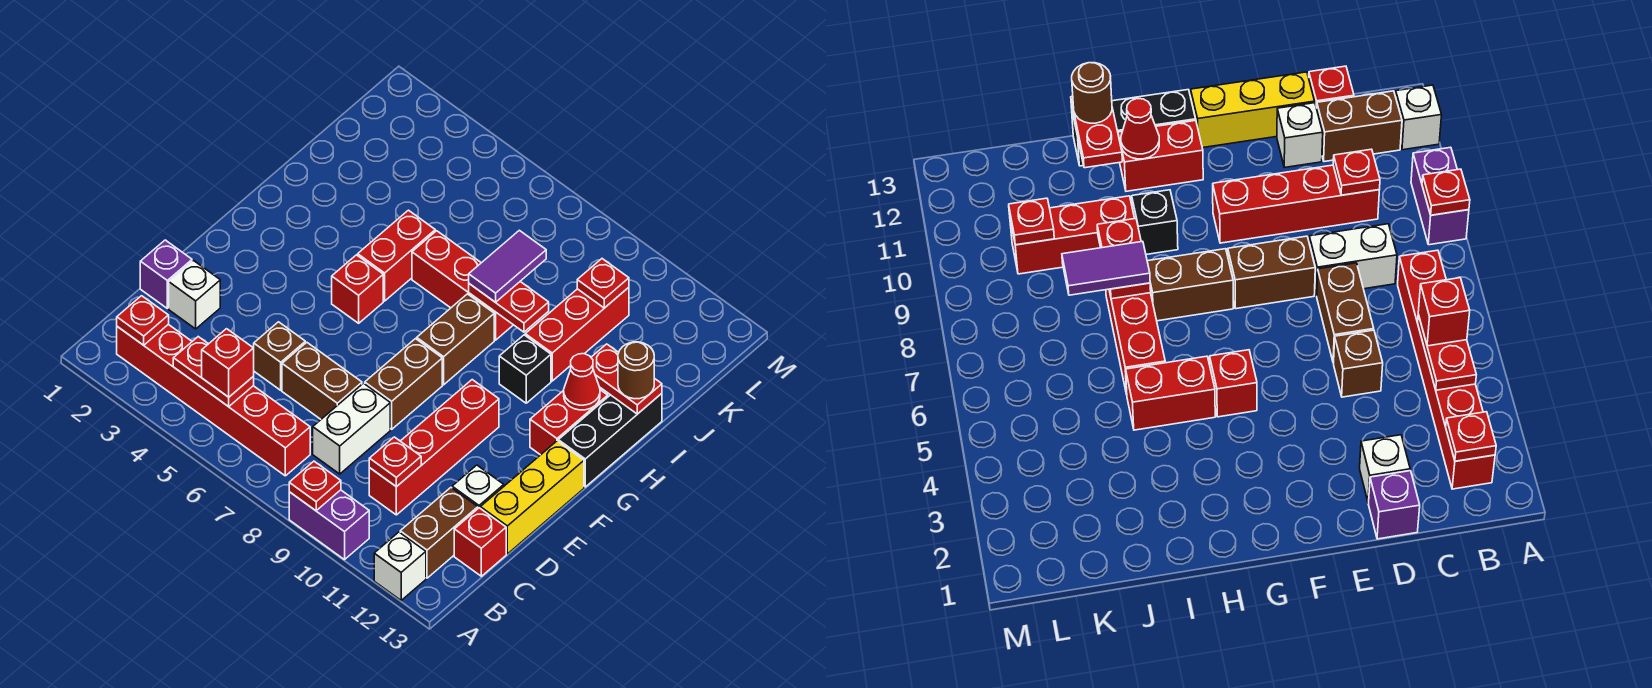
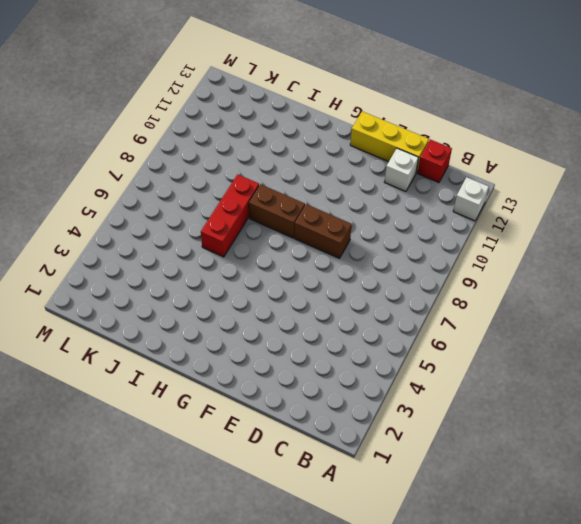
none -> purple brick A9:A10 level 1
none -> red brick B2:B7 level 1
none -> brown brick B12:C12 level 1
none -> white brick C8:D8 level 1

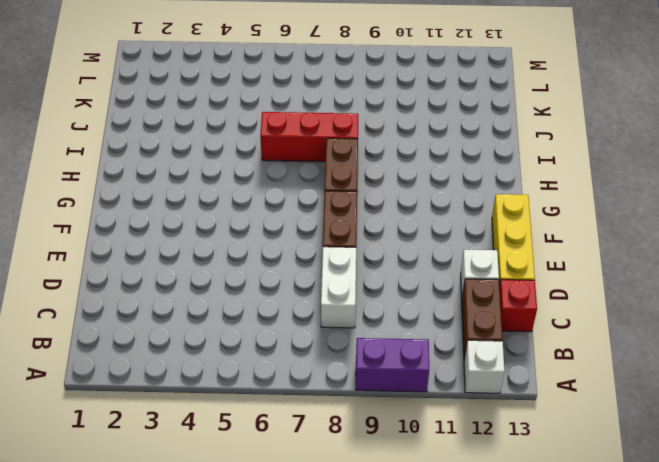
none -> red brick B2:B7 level 1
none -> red brick C10:F10 level 1
none -> purple brick D1 level 1
none -> white brick D2 level 1

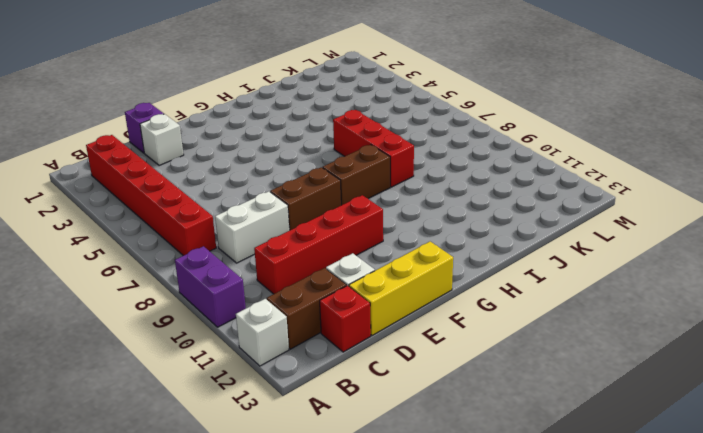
none -> brown brick D5 level 1
none -> brown brick D6:D7 level 1
none -> red brick G5 level 1
none -> red brick G12:H12 level 1

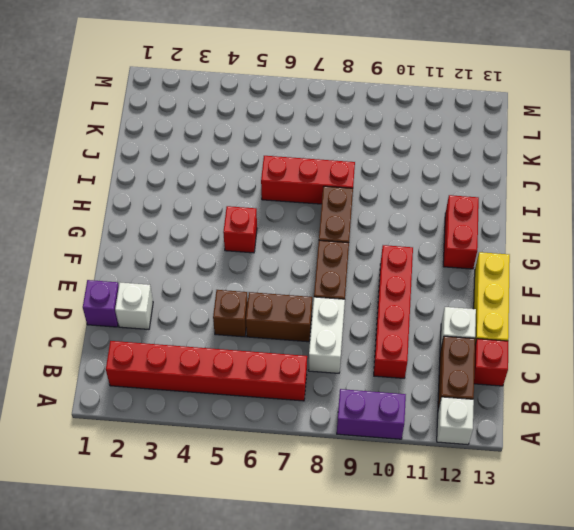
none -> black brick G13:I13 level 1
none -> red brick H5:I5 level 1
none -> black brick H10 level 1
none -> red brick I10:K10 level 1

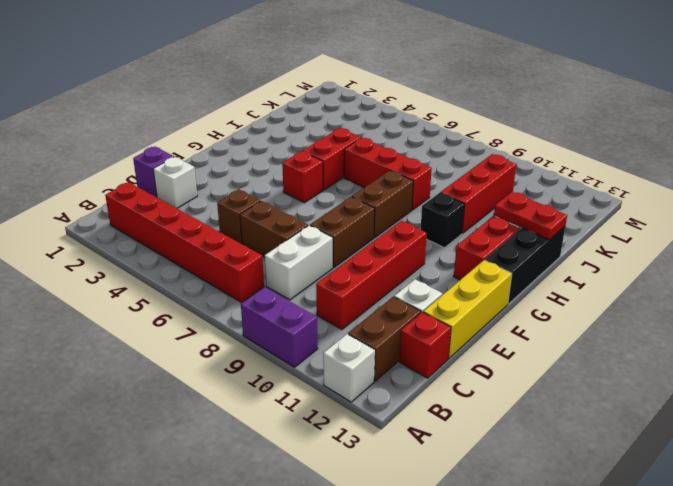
none -> red plate A9 level 2
none -> red plate B2 level 2
none -> red plate B4:B5 level 2
none -> red plate C10 level 2

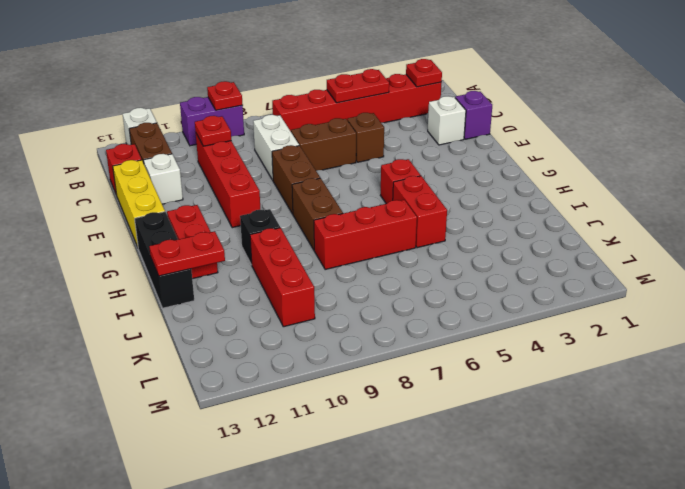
none -> red cone H12 level 2
none -> red plate I8:I9 level 2
none -> red plate K10 level 2
none -> red brick B5 level 3

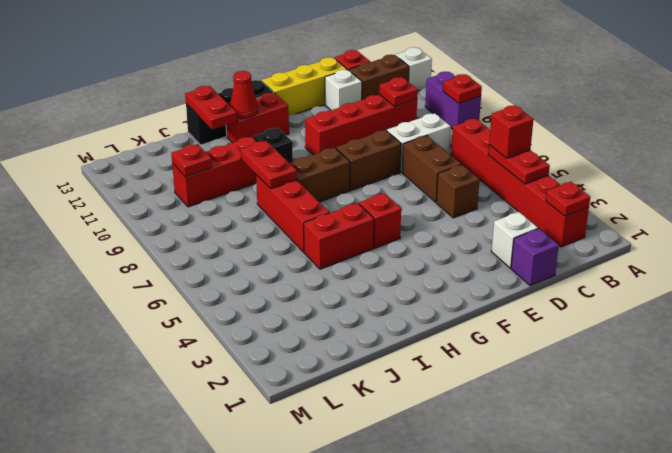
none -> purple tile I8:J8 level 3
none -> brown round brick I13 level 3

